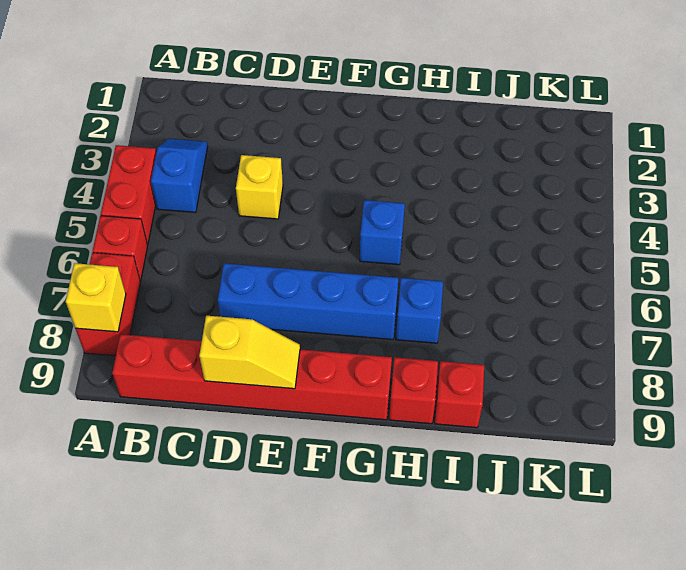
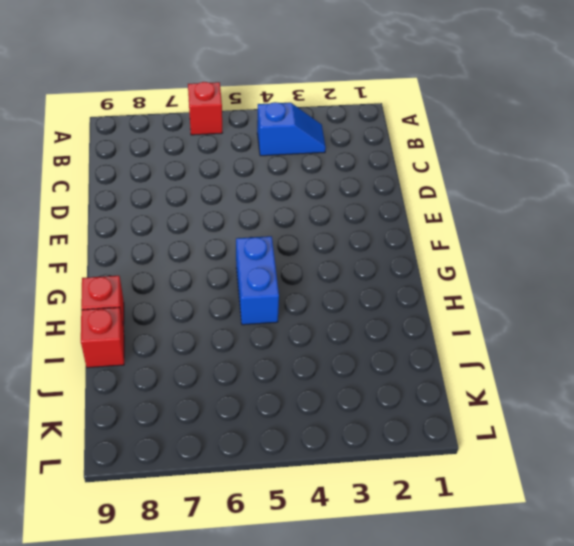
blue brick G5:H5 level 1 -> blue brick G5 level 1
none -> red brick A4:A5 level 1
none -> red brick A7:A8 level 1
none -> red brick B9:G9 level 1

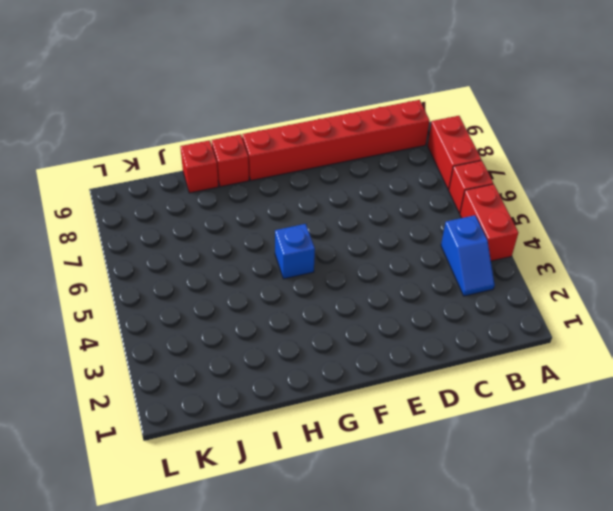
none -> yellow brick D4 level 1
none -> blue brick D7:G7 level 1
none -> blue brick H7 level 1

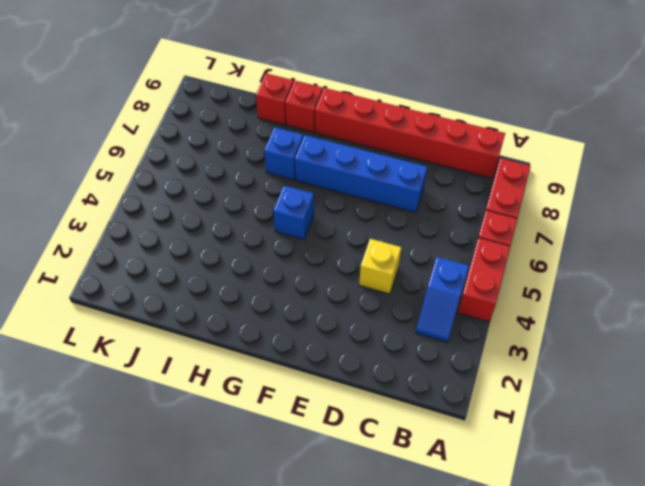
none -> yellow brick A8 level 2
none -> yellow slope D9:E9 level 2 top D

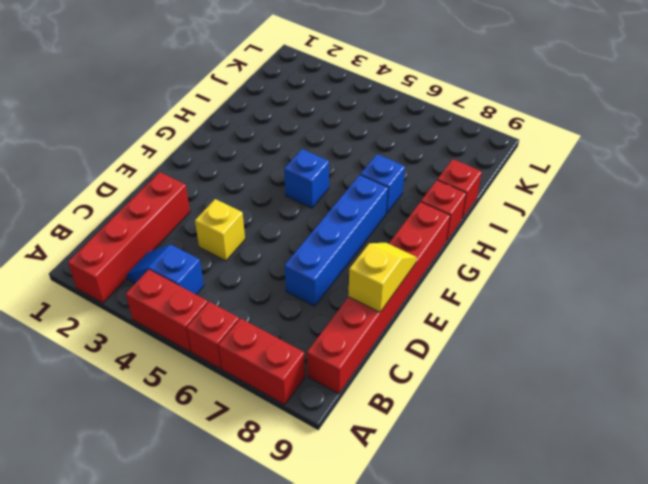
red brick A2:D2 level 1 -> none
none -> yellow brick A8 level 2

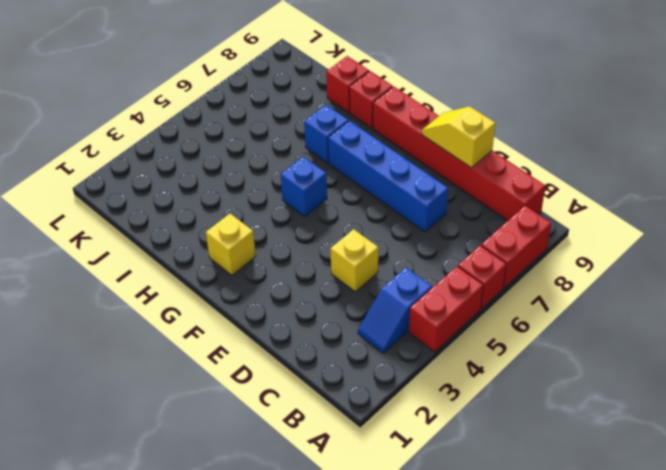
yellow brick G2 level 1 -> yellow brick A8 level 2

